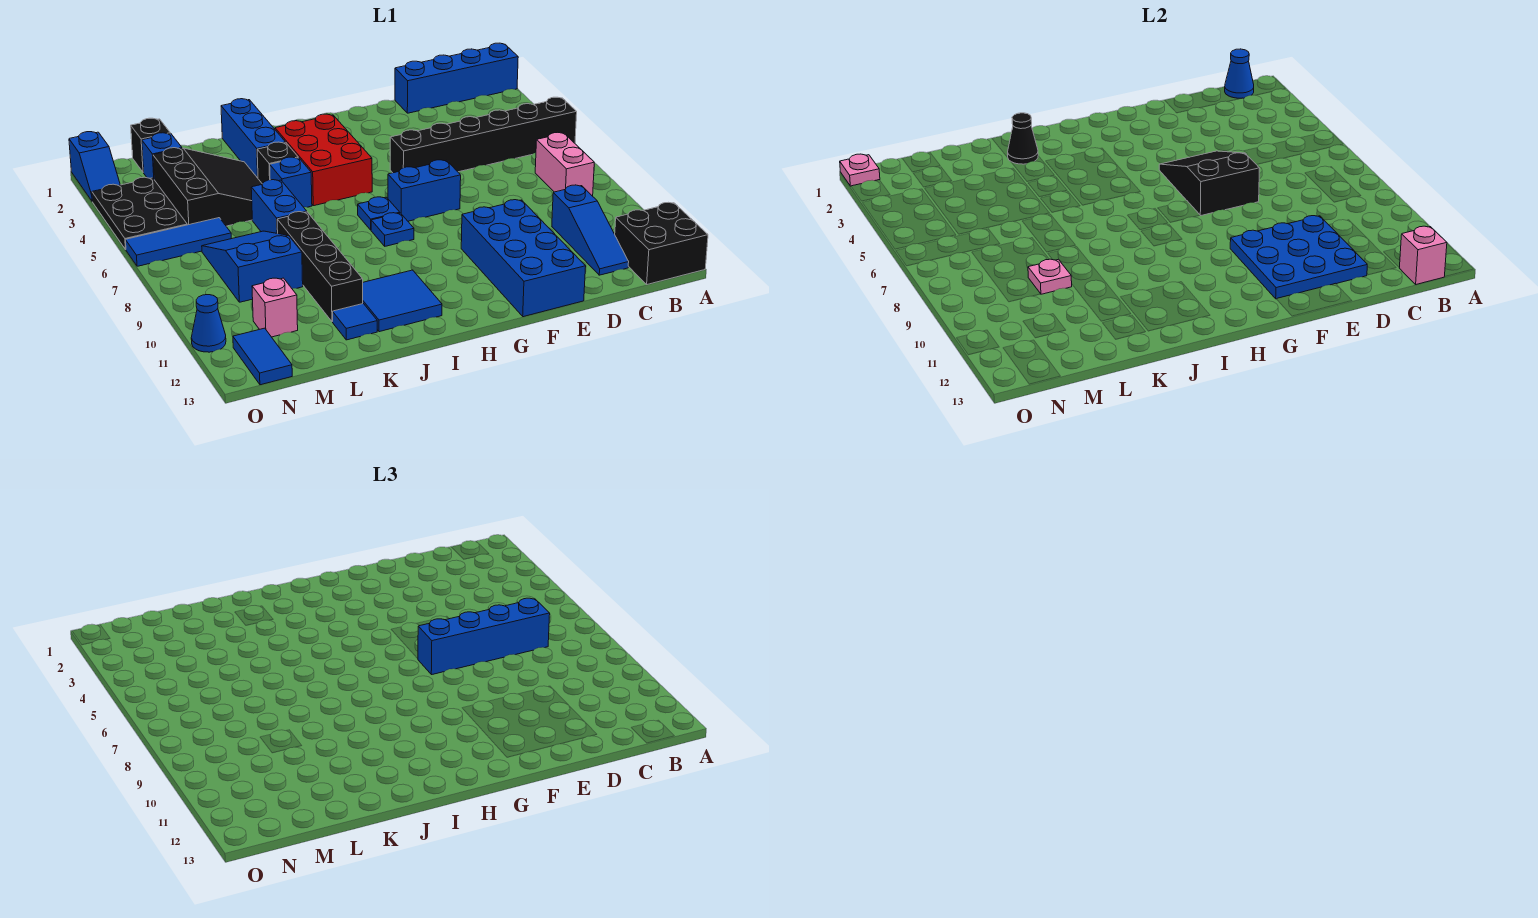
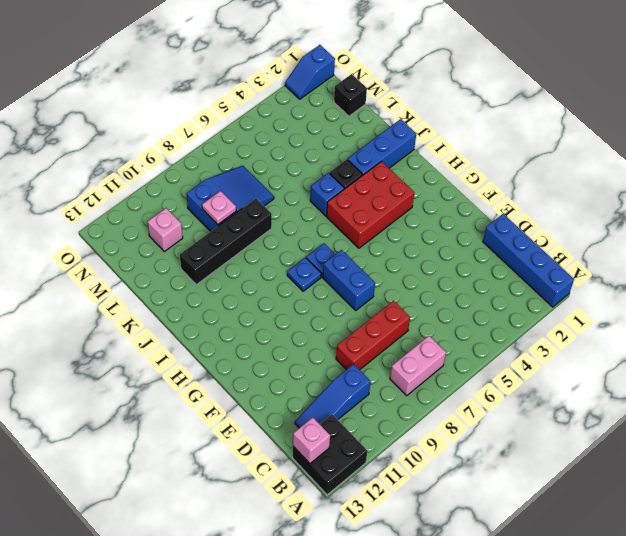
red brick D7:D9 level 1 -> none
none -> black brick A5:F5 level 1
none -> blue brick E10:F13 level 1
none -> blue tile I11:J12 level 1
none -> black slope K3:M5 level 1 top M

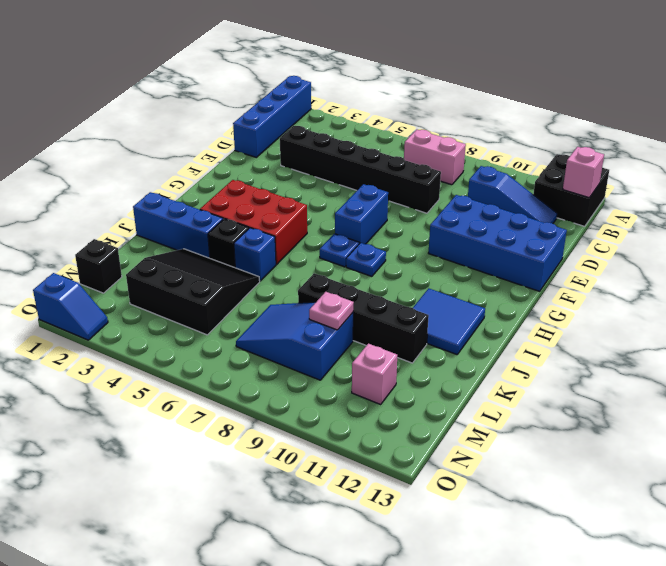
black brick D3:D8 level 1 -> black brick A5:F5 level 1
none -> blue brick K6:K7 level 1
none -> blue tile K12 level 1
none -> blue brick M2 level 1
none -> blue tile M6:O6 level 1

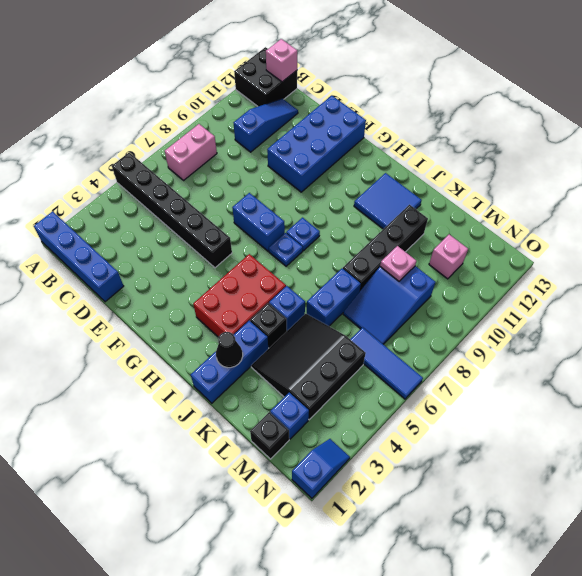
none -> blue tile K12 level 1
none -> black plate N3:O5 level 1
none -> blue tile N12:N13 level 1
none -> blue cone O11 level 1

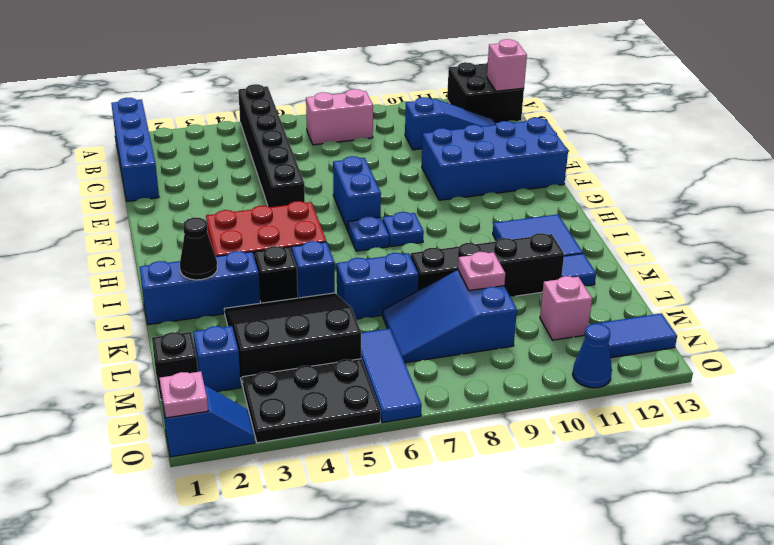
none -> blue cone B1 level 2
none -> blue plate D10:F12 level 2
none -> black slope E5:F7 level 2 top 7
none -> blue brick C7:F7 level 3

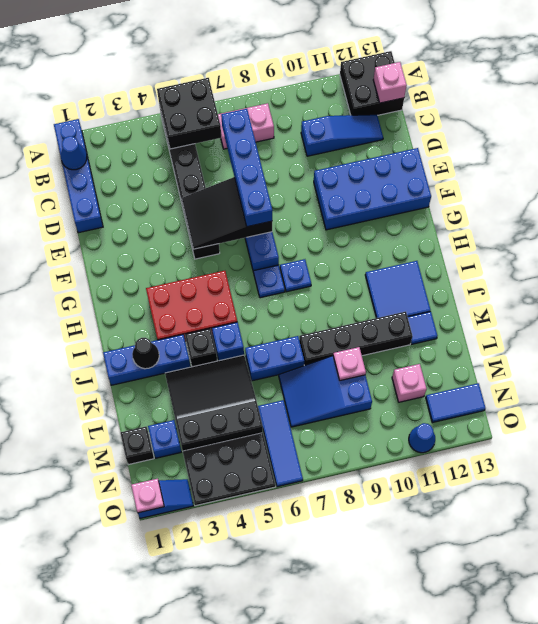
black brick A5:B6 level 2 -> none
none -> blue plate D10:F12 level 2

